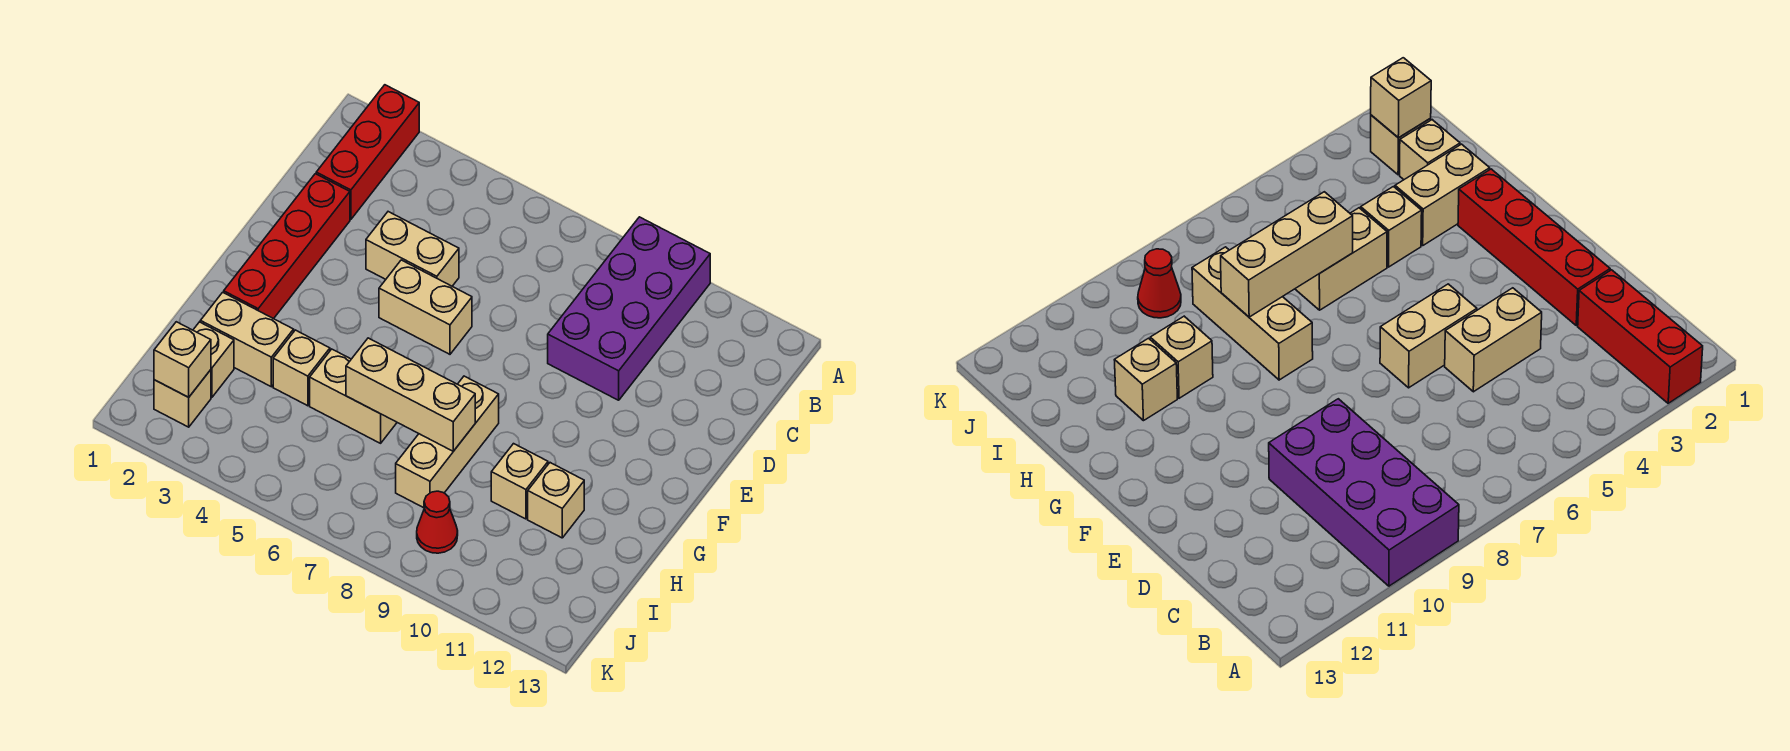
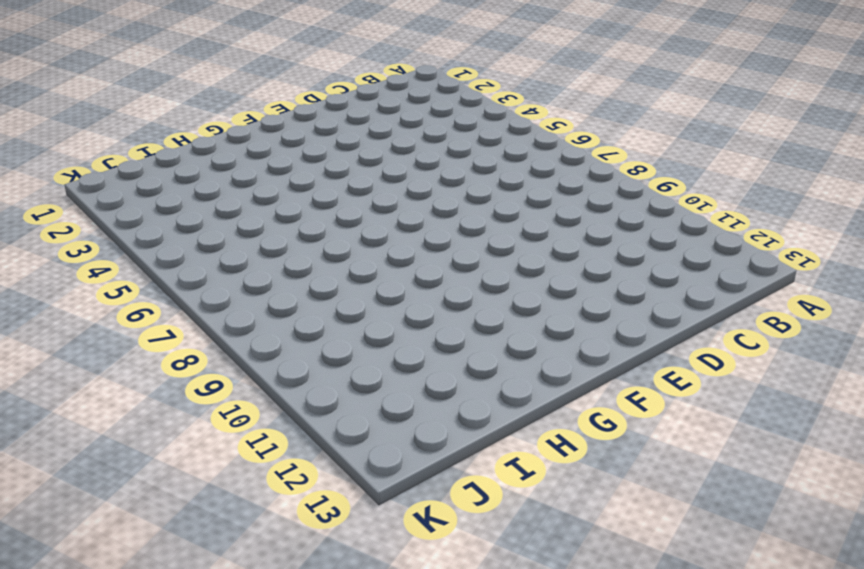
none -> red brick A2:C2 level 1
none -> purple brick A9:D10 level 1
none -> red brick D2:G2 level 1

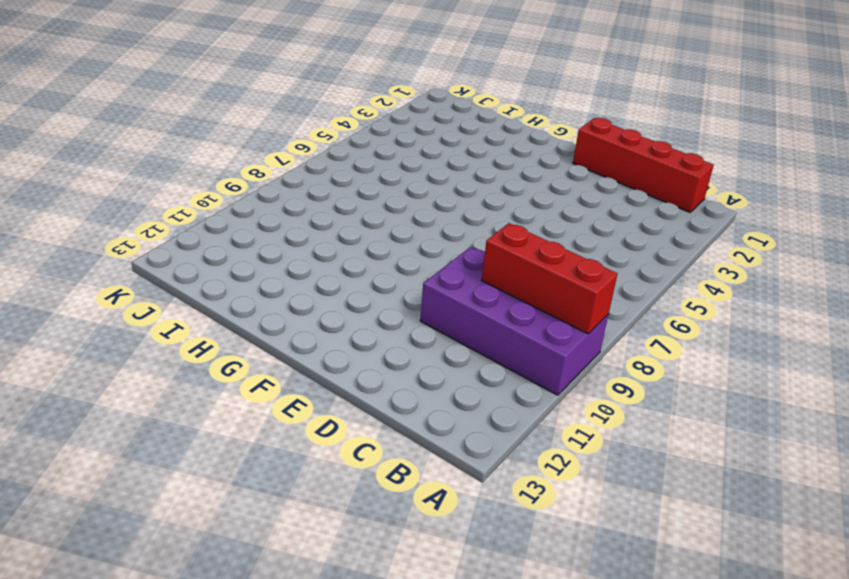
red brick A9:C9 level 2 -> red brick A2:C2 level 1
red brick B1:E1 level 1 -> red brick D2:G2 level 1
none -> tan brick D4:D5 level 1
none -> tan brick E5:E6 level 1
none -> tan brick G8:I8 level 1

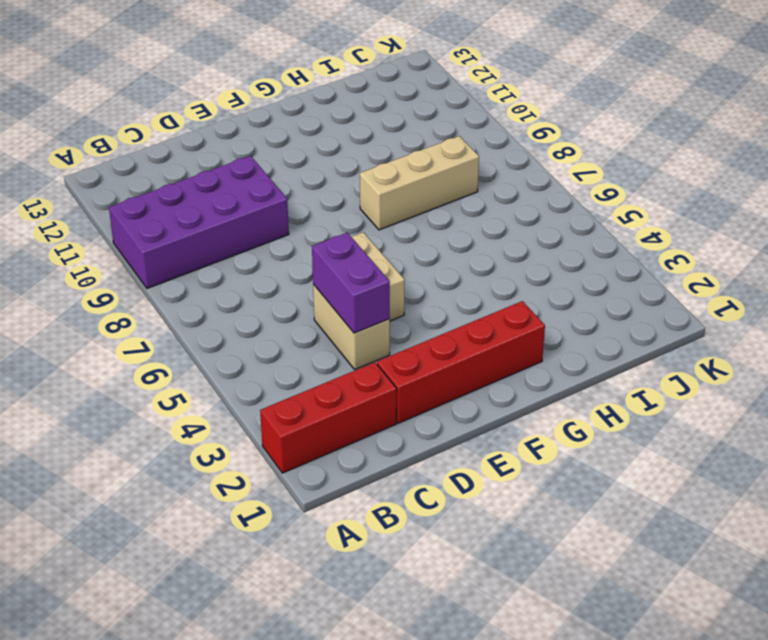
purple brick D4:D5 level 2 -> none
none -> tan brick H2:H3 level 1
none -> tan brick H4 level 1
none -> tan brick H5:H6 level 1

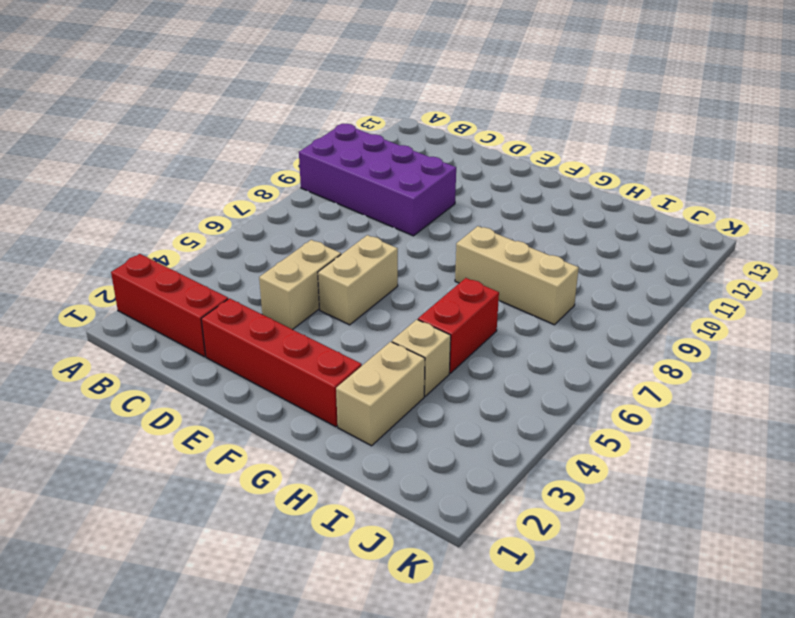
red brick H5:H6 level 1 -> tan brick H5:H6 level 1
none -> tan brick H10 level 1
none -> tan brick H11 level 1
none -> tan brick I2 level 1

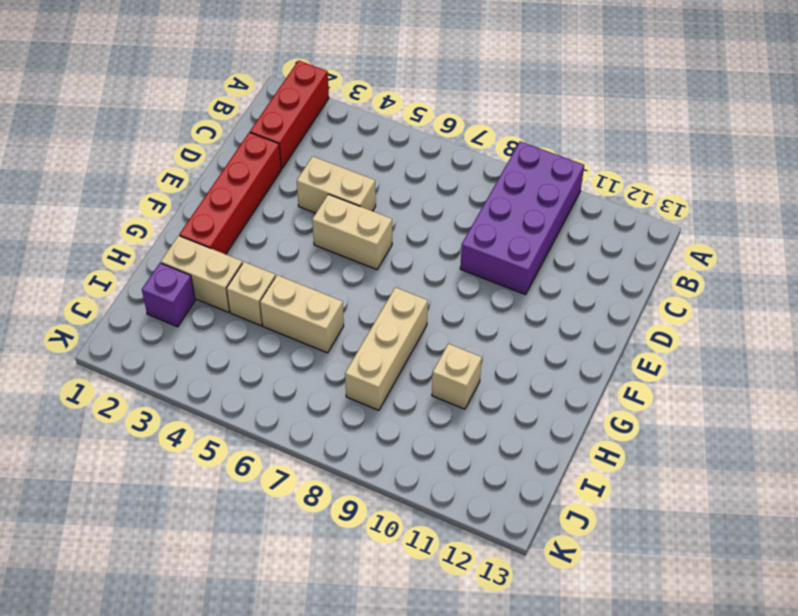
purple brick I2 level 1 -> tan brick I2 level 1
none -> tan brick H11 level 1
none -> tan brick J2 level 1
none -> red cone J9 level 1

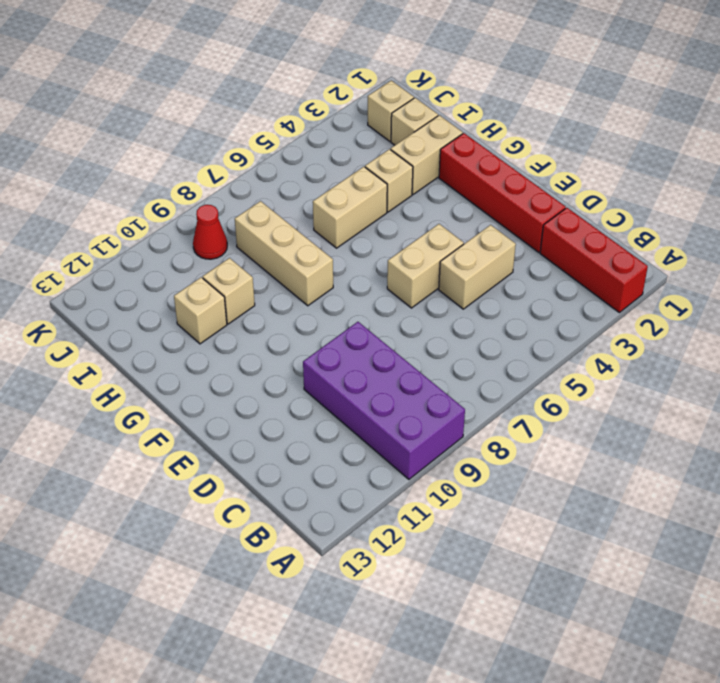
none -> tan brick H6:H8 level 2
none -> tan brick J2 level 2

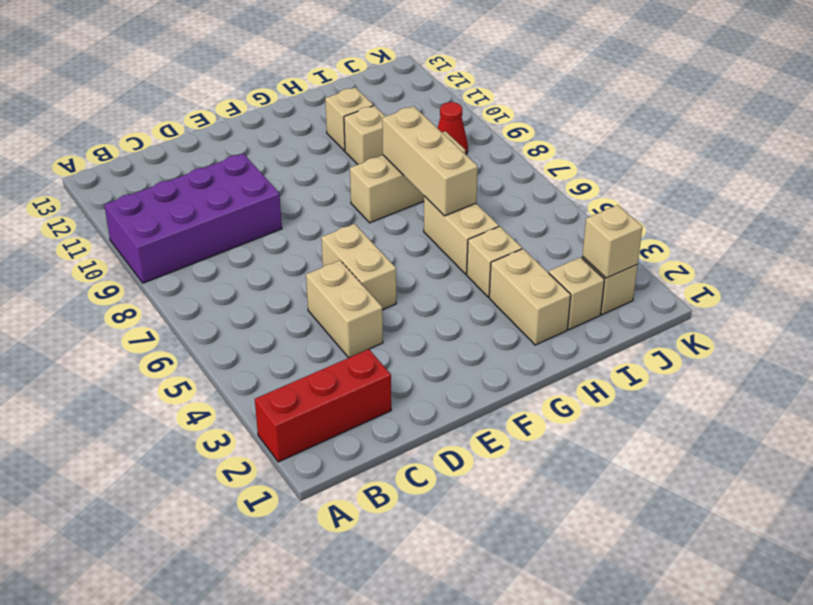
none -> red brick D2:G2 level 1

